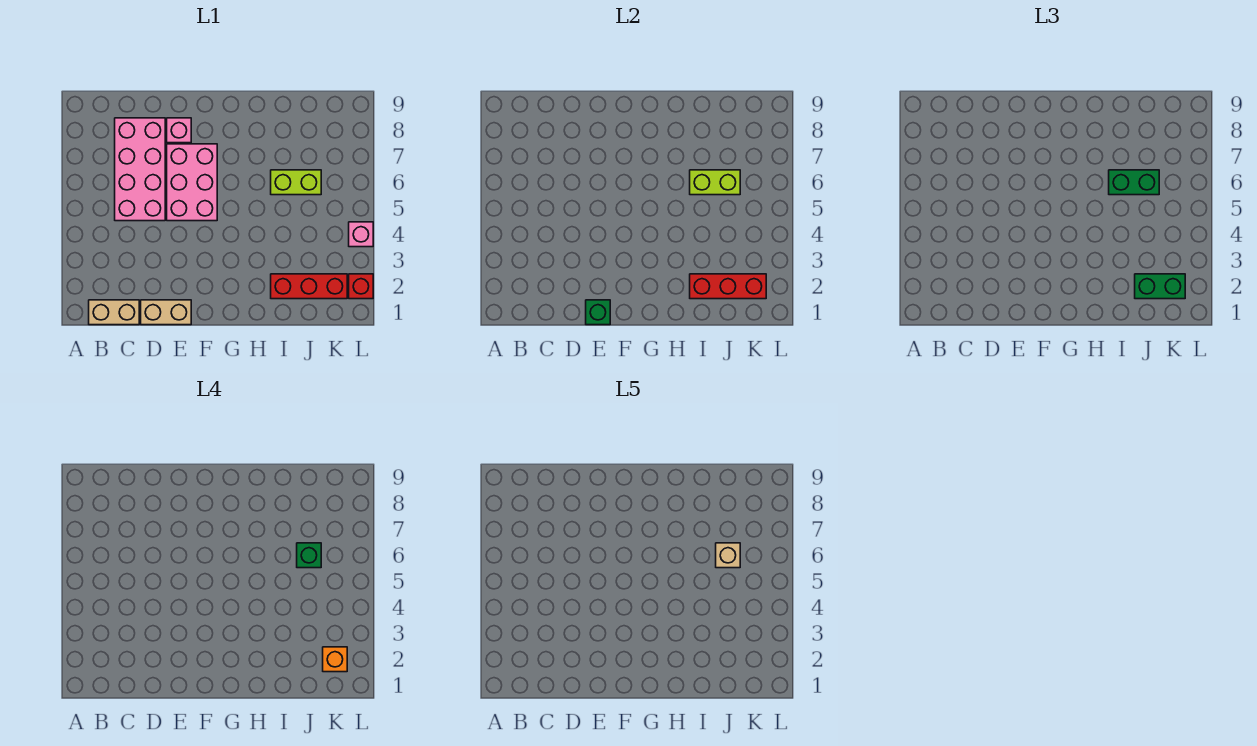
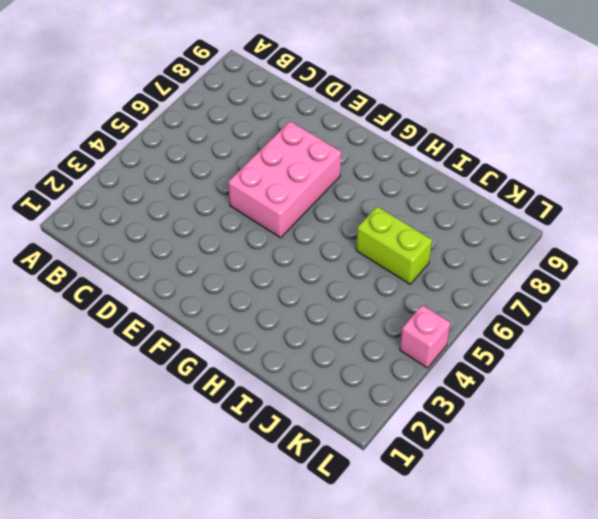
none -> tan brick B1:C1 level 1
none -> pink brick C5:D8 level 1
none -> tan brick D1:E1 level 1

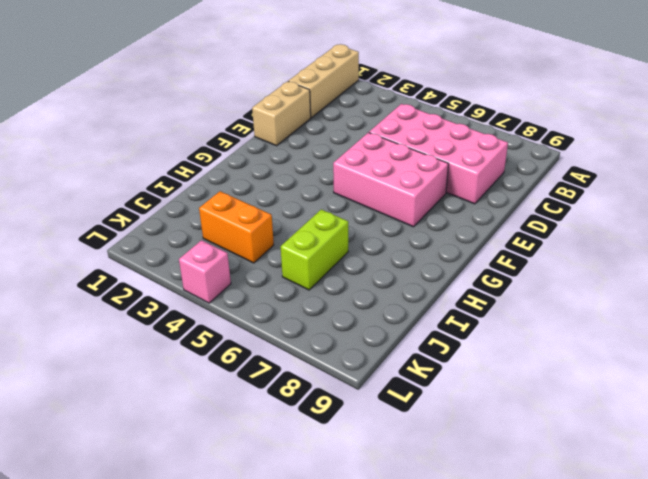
tan brick A1:C1 level 1 -> tan brick B1:C1 level 1
orange brick J3:J4 level 1 -> none
none -> pink brick E8 level 1
none -> red brick I2:K2 level 1
none -> red brick L2 level 1

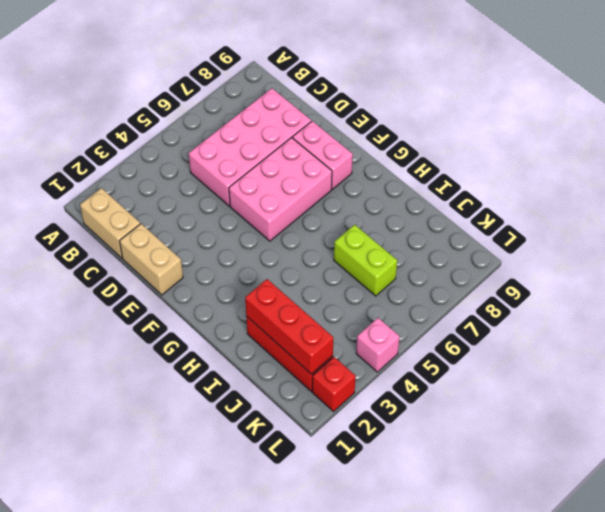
pink brick E8:F8 level 1 -> pink brick E8 level 1
none -> green brick E1 level 2
none -> lime brick I6:J6 level 2
none -> green brick I6:J6 level 3

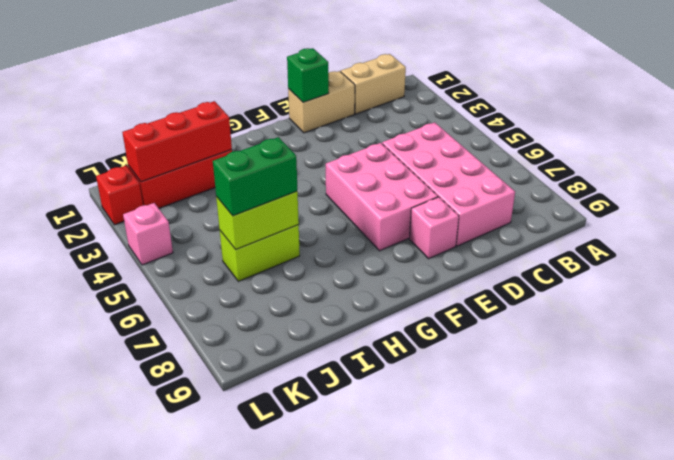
none -> green brick J2:K2 level 3
none -> green brick J6 level 4
none -> orange brick K2 level 4

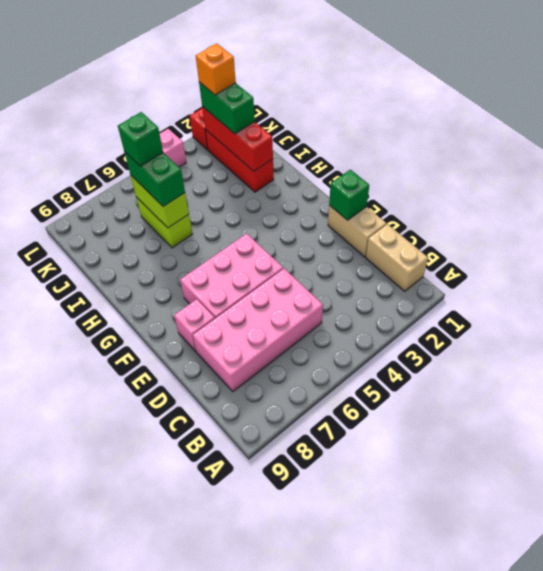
none -> tan brick J6 level 5

